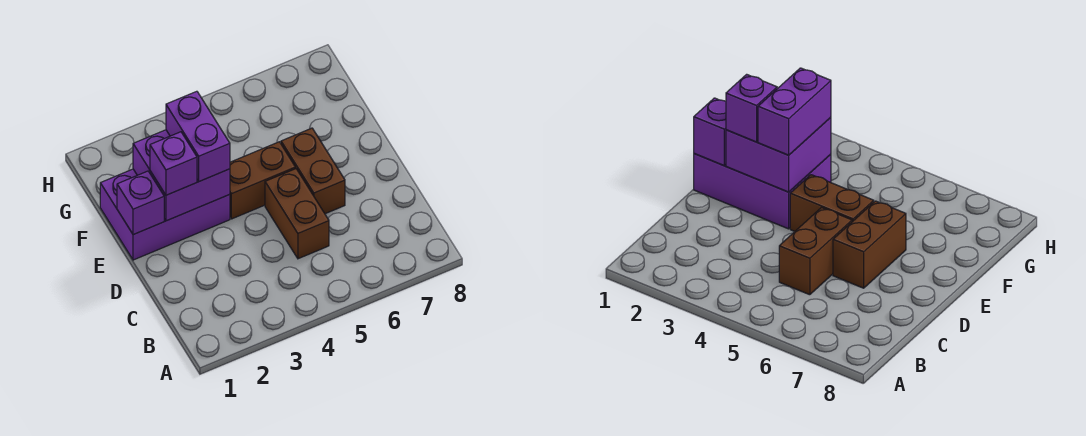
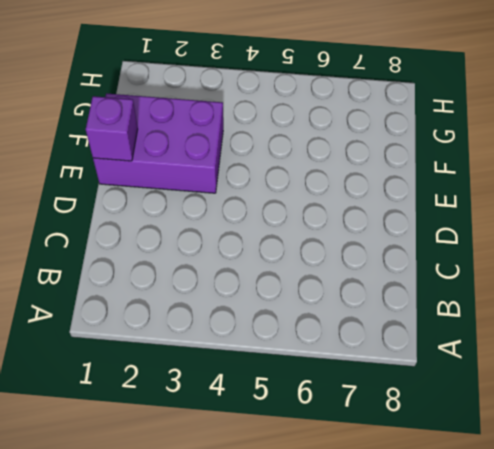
none -> brown brick C5:D5 level 1
none -> brown brick D6:E6 level 1

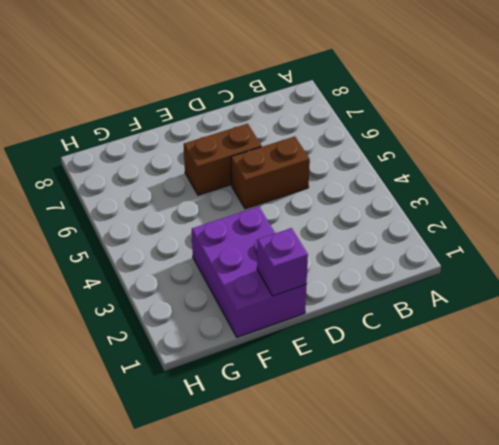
none -> brown brick E4:E5 level 1
none -> purple brick E2:F3 level 2

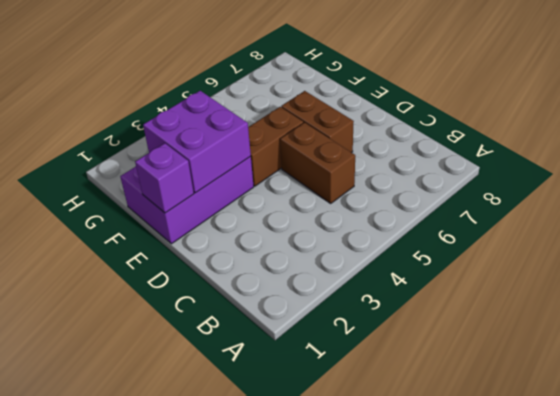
none -> purple brick E2 level 3
none -> purple brick E3:F3 level 3

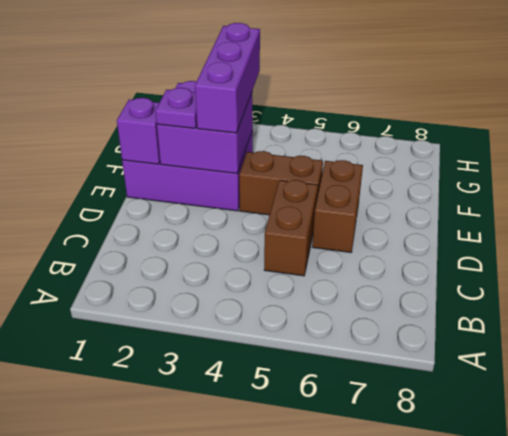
purple plate E2 level 3 -> purple brick E2 level 3
purple brick E3:G3 level 3 -> purple brick E3:F3 level 3

